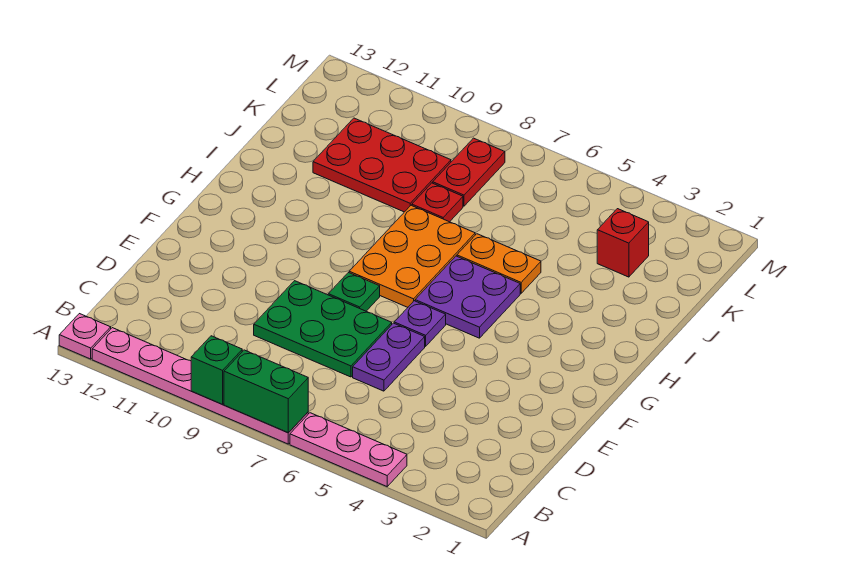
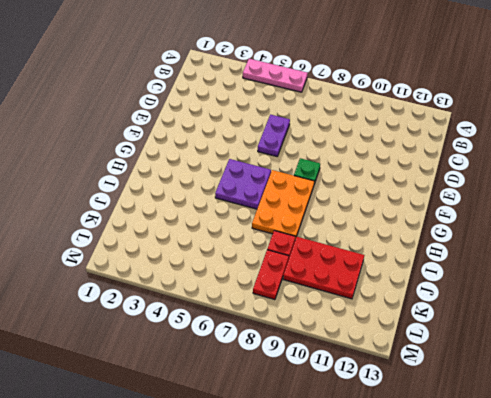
none -> pink plate A7:A12 level 1
none -> pink plate A13 level 1
none -> green plate D7:E9 level 1

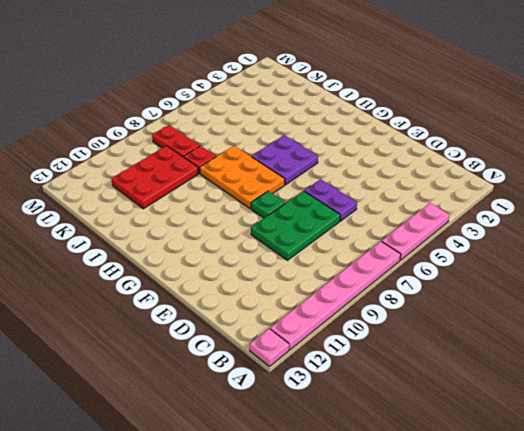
none -> purple plate F6 level 1
none -> orange plate I5:I6 level 1
none -> red brick K3 level 1

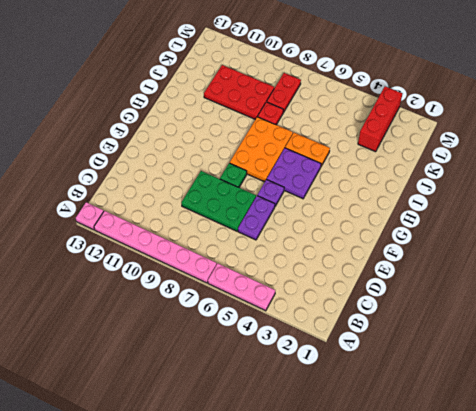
red brick K3:M3 level 1 -> red brick K3 level 1
none -> green brick A7:A8 level 2
none -> green brick A9 level 2

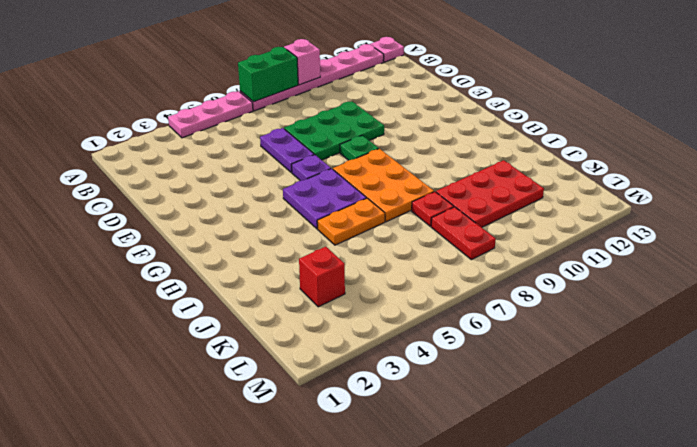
pink brick A9 level 2 -> green brick A9 level 2

